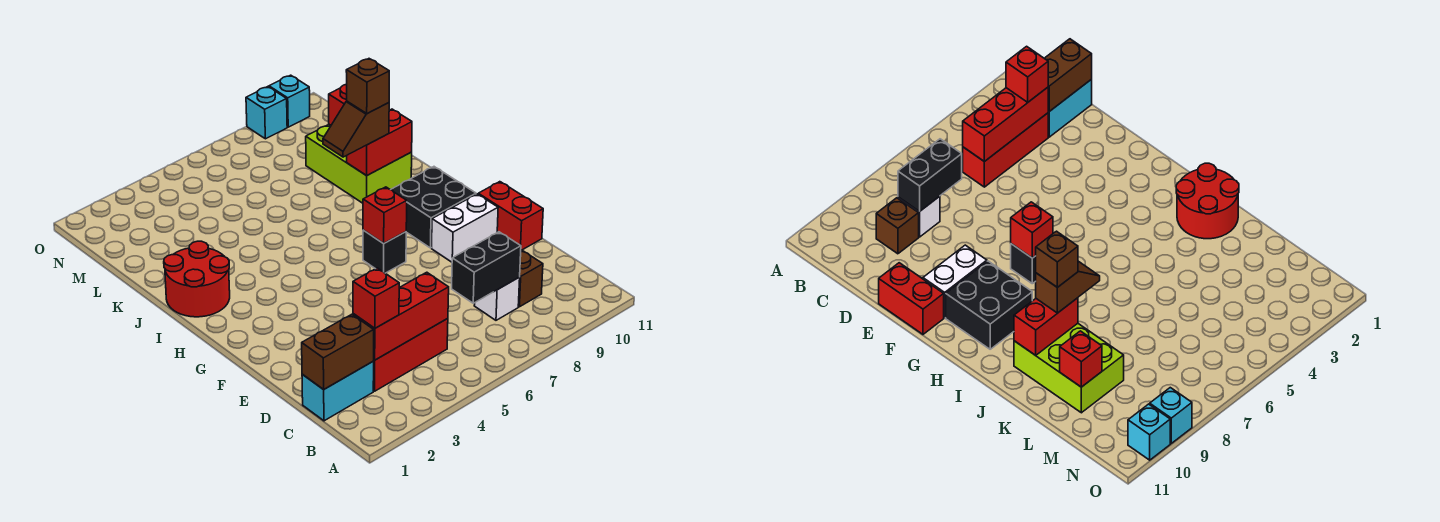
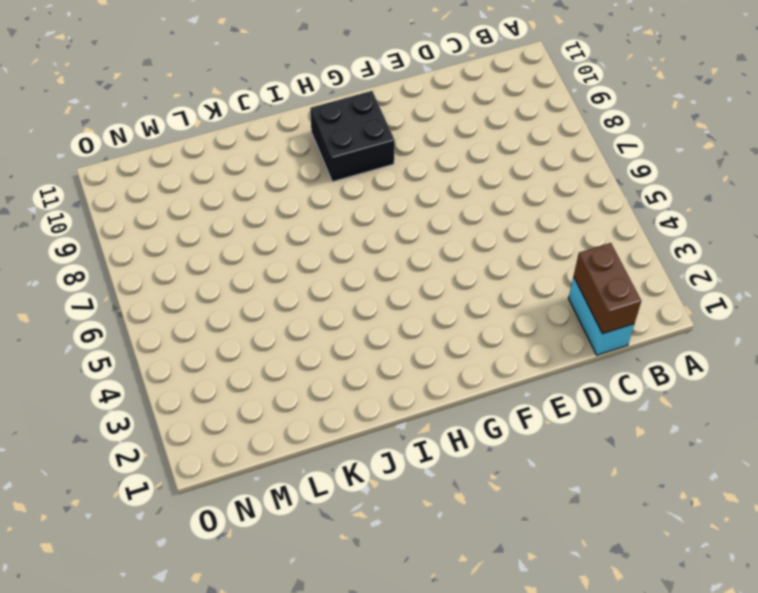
none -> red brick C3:C5 level 1
none -> white brick C8 level 1
none -> brown brick C9 level 1

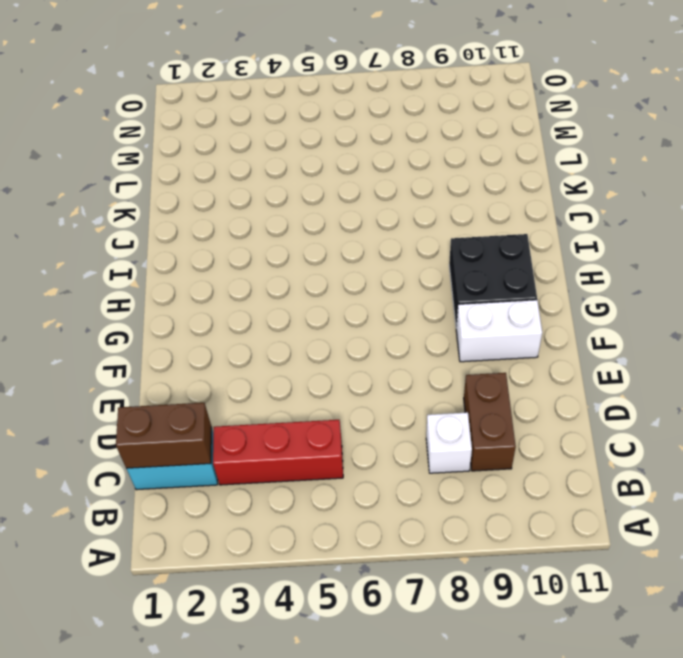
brown brick C9:D9 level 1 -> brown brick C9 level 1
none -> red brick E11:F11 level 1
none -> black brick G7 level 1
none -> red round brick I1:J2 level 1

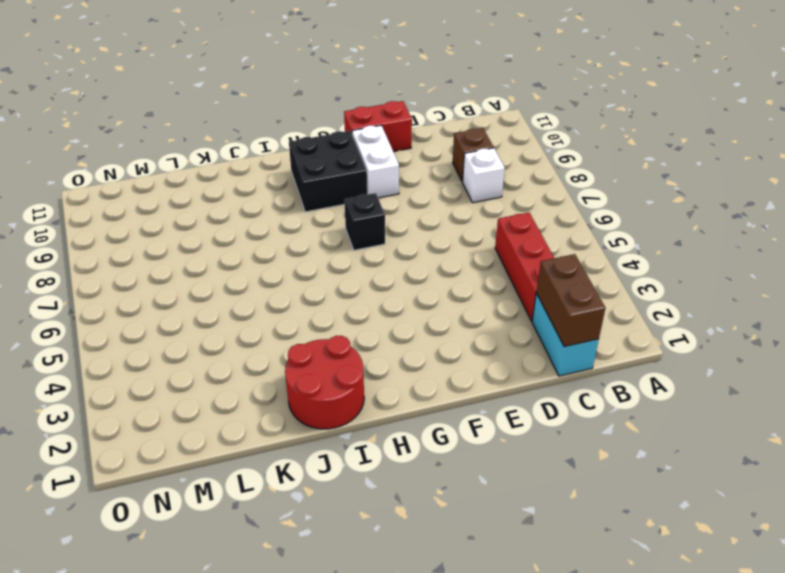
none -> lime brick J9:L10 level 1
none -> cyan brick O9 level 1
none -> cyan brick O10 level 1

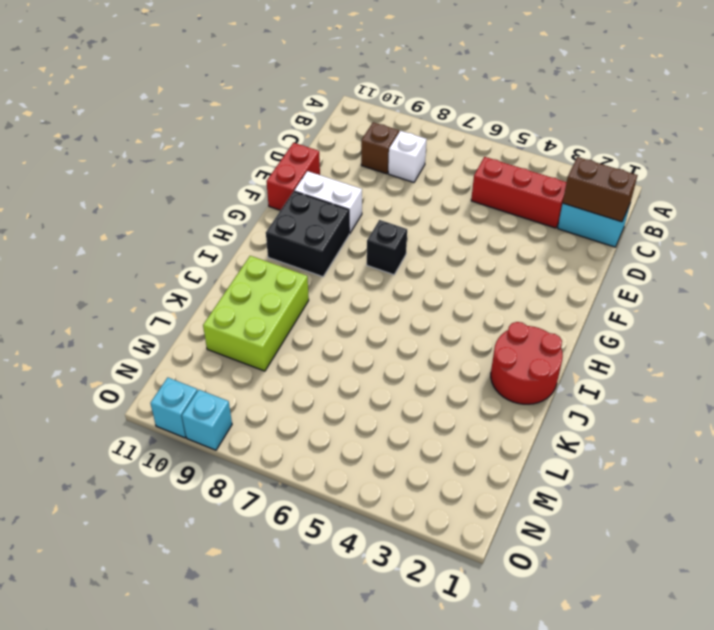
none -> red brick C3:C5 level 2
none -> black brick C7:C8 level 2
none -> red brick G7 level 2

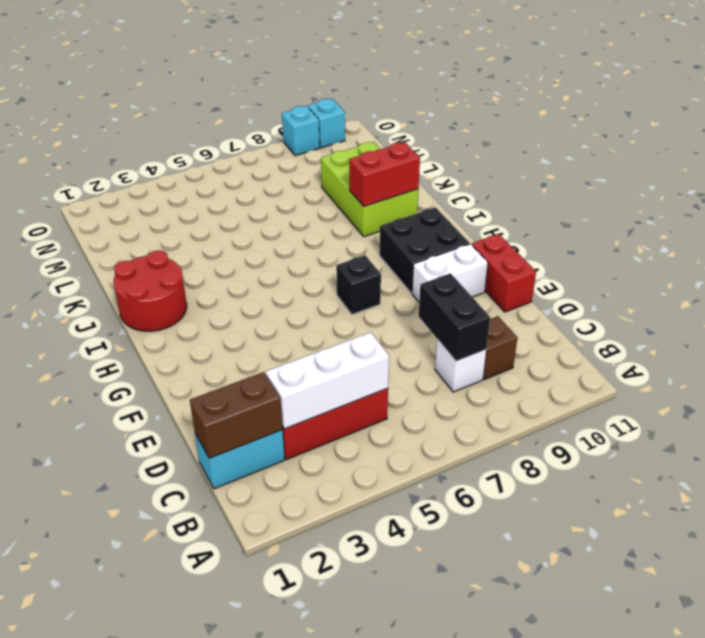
white brick C3:C5 level 2 -> red brick C3:C5 level 2
black brick C8:D8 level 2 -> black brick C7:C8 level 2
none -> red brick G7 level 2
none -> red brick L10 level 2
none -> red brick C3 level 3

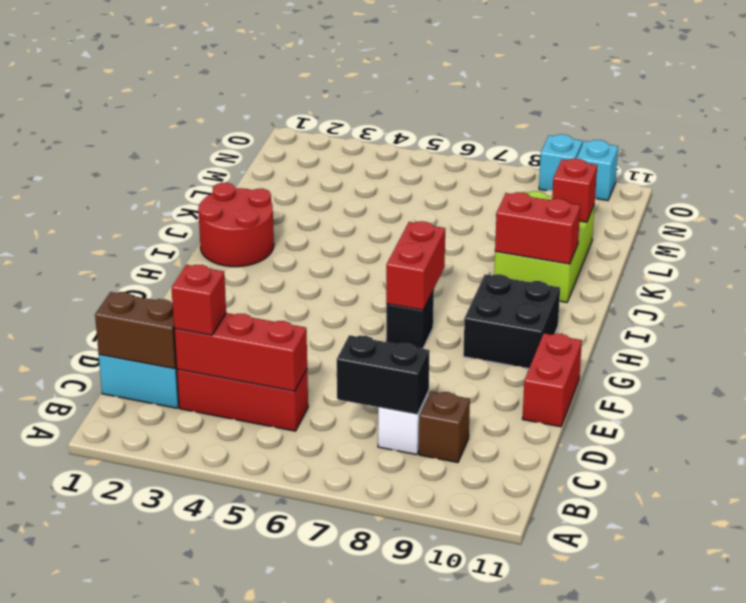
red brick G7:H7 level 2 -> red brick G7 level 2
none -> white brick F9:F10 level 1
none -> brown slope J8:J9 level 3 top 9
none -> brown brick J9 level 4

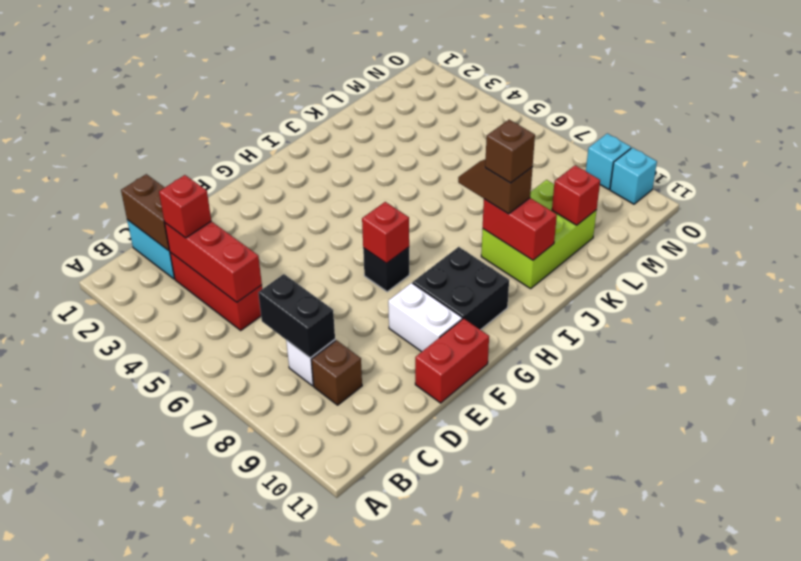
none -> red round brick I1:J2 level 1

